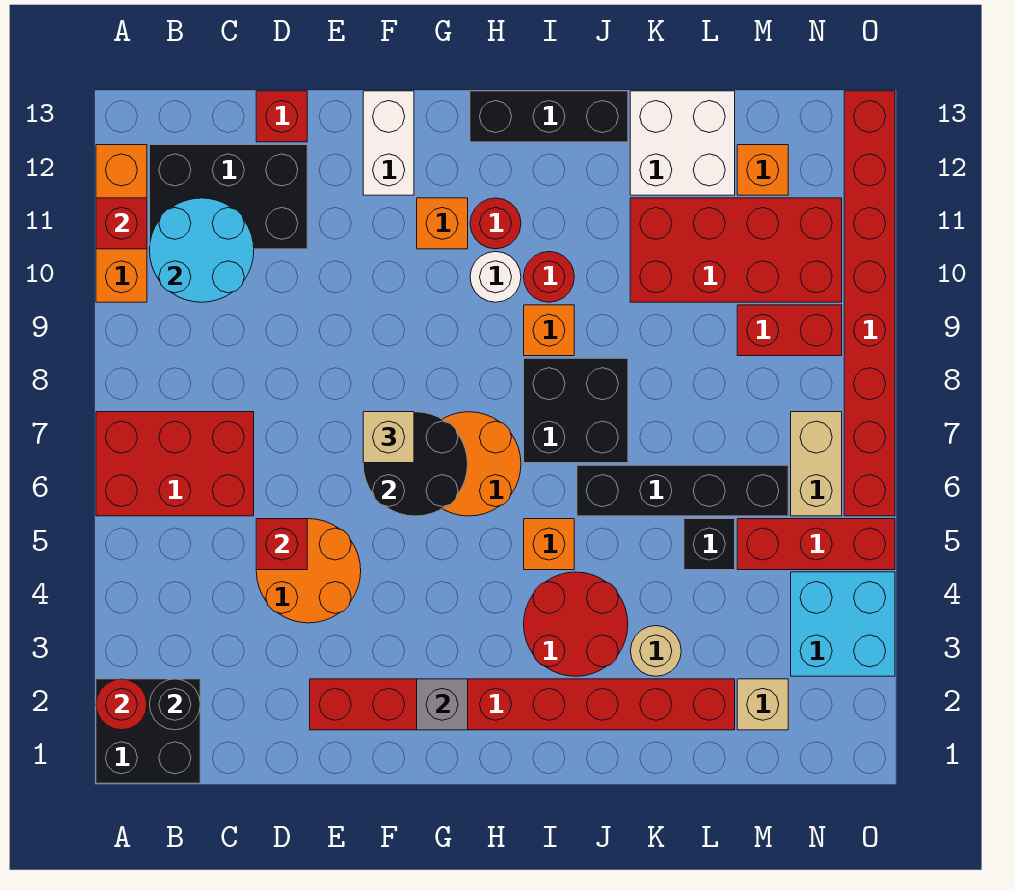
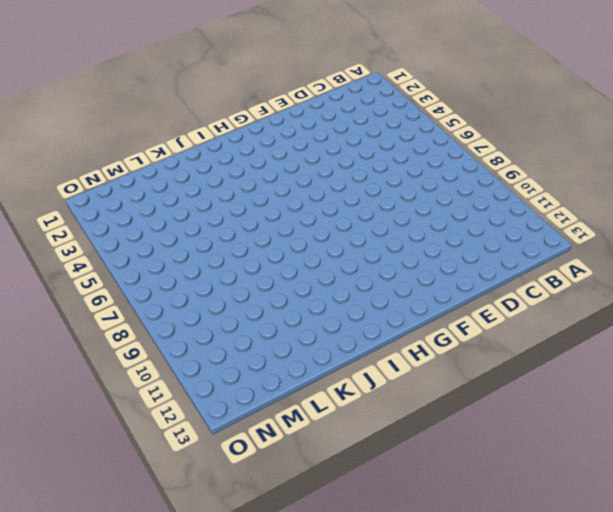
none -> black brick A1:B2 level 1
none -> red brick A6:C7 level 1
none -> orange brick A10:A12 level 1
none -> black brick B11:D12 level 1

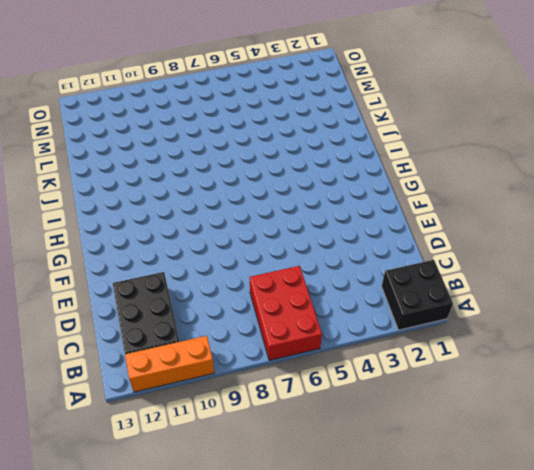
none -> orange round brick D4:E5 level 1
none -> red brick D13 level 1
none -> red brick E2:L2 level 1
none -> white brick F12:F13 level 1

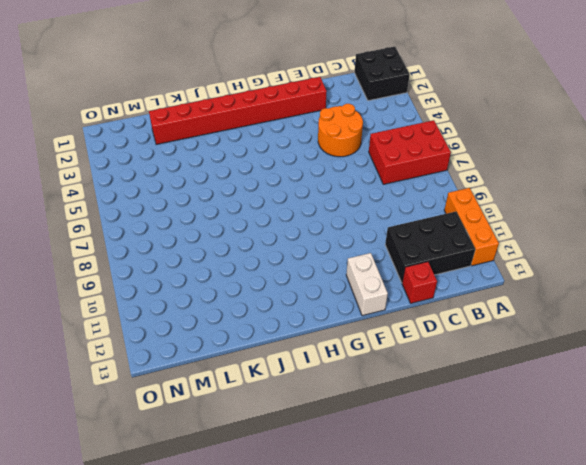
none -> orange round brick G6:H7 level 1
none -> orange brick G11 level 1
none -> white round brick H10 level 1
none -> red round brick H11 level 1

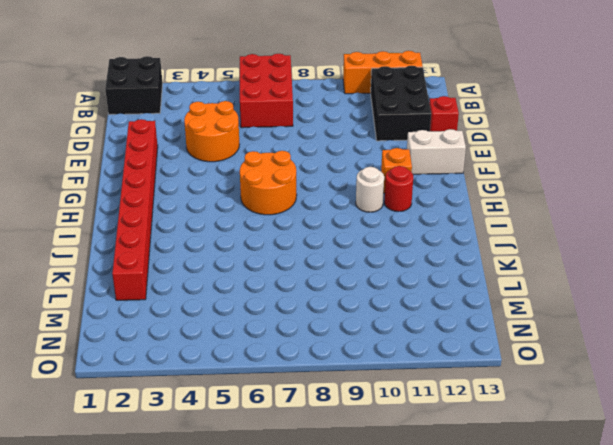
none -> black brick H13:J13 level 1
none -> red round brick I3:J4 level 1
none -> orange brick I5 level 1
none -> black brick I7:J8 level 1

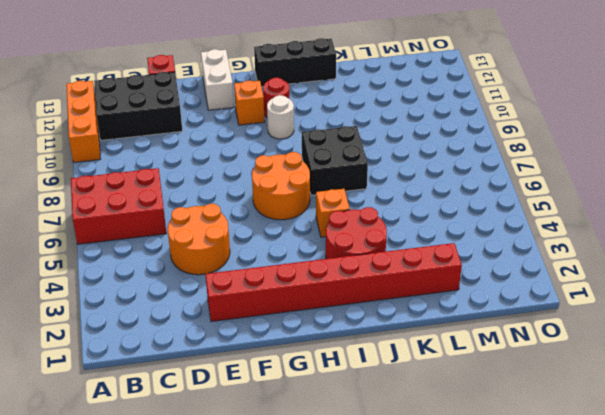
none -> black brick A1:B2 level 1
none -> orange brick I9 level 1
none -> red round brick I10 level 1
none -> black brick J6:M6 level 1

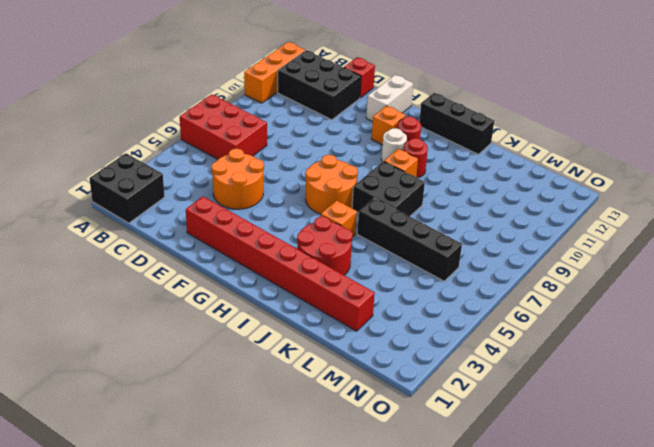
none -> tan round brick K3 level 1
none -> red brick K10:N11 level 1
none -> white brick K12:L13 level 1
none -> black brick L5 level 1

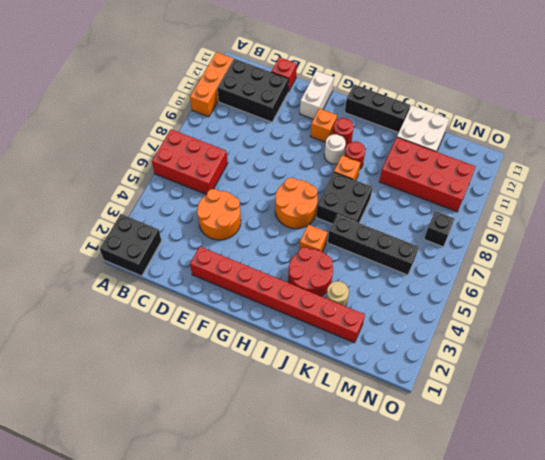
black brick N8 level 1 -> black brick L5 level 1
none -> tan brick M2 level 1
none -> red brick M5:O5 level 1
none -> red brick M9:N9 level 1
none -> orange brick M12 level 1

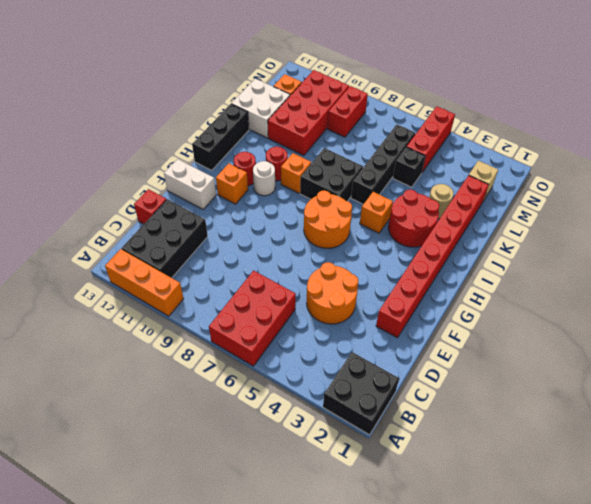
none -> cyan brick N3:O4 level 1
none -> tan brick N6:N7 level 1
none -> red brick O6:O13 level 1
none -> red round brick A2 level 2

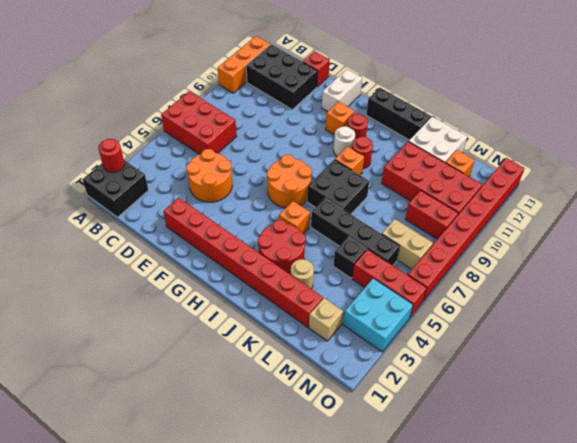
tan brick M7:N7 level 1 -> tan brick N6:N7 level 1
none -> red brick A11 level 2
none -> black round brick B2 level 2
none -> cyan round brick B10:C11 level 2
none -> red brick D5 level 2

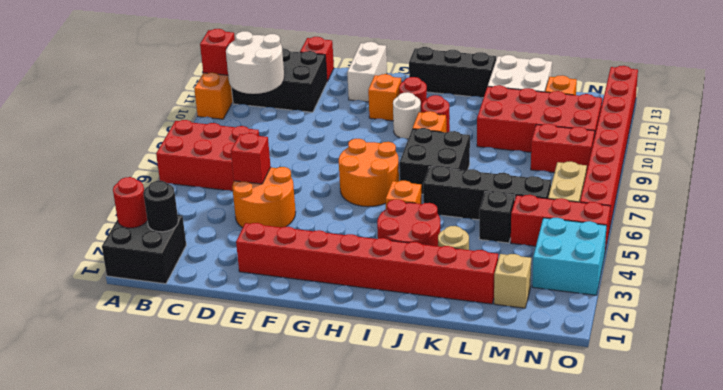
white round brick B10:C11 level 2 -> cyan round brick B10:C11 level 2
none -> black round brick F6:G7 level 2
none -> grey brick G2 level 2
none -> tan brick F7 level 3

